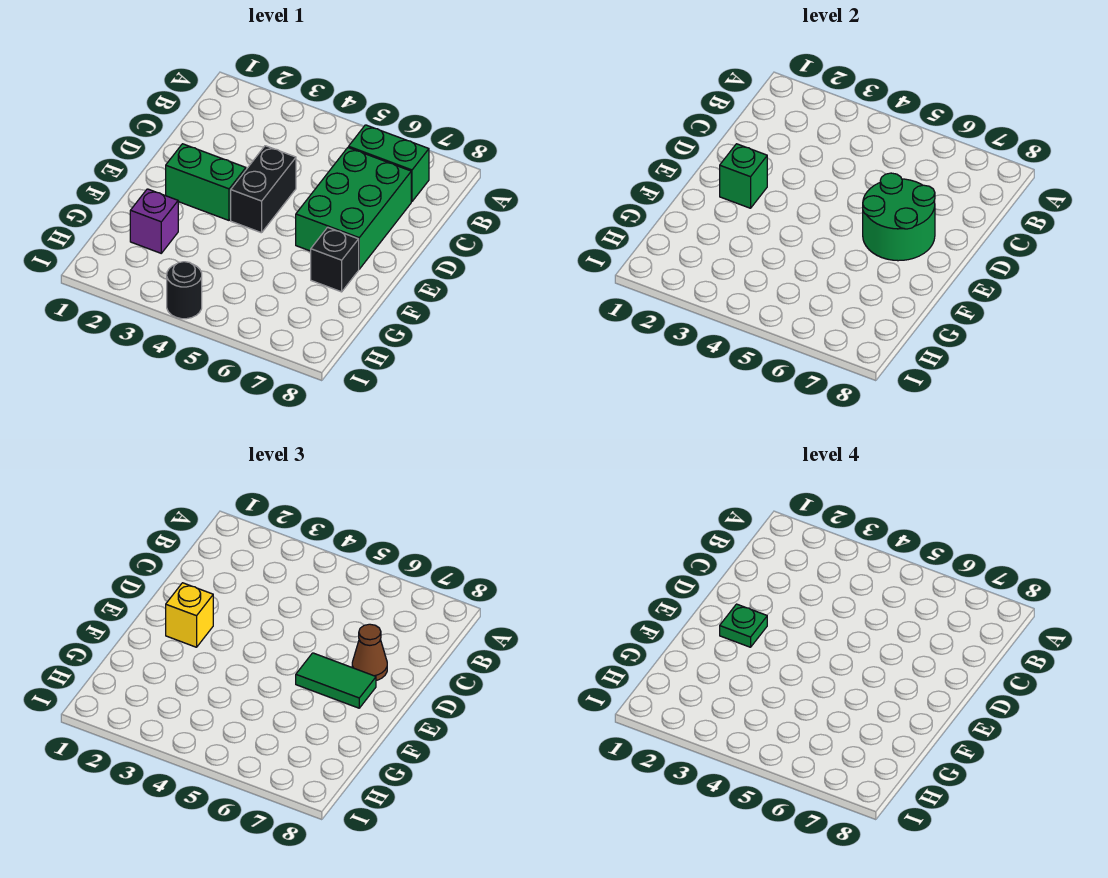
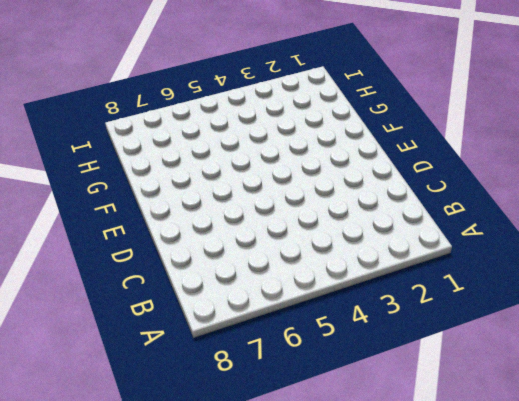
none -> green brick B6:B7 level 1
none -> green brick C6:E7 level 1
none -> black brick D4:E4 level 1

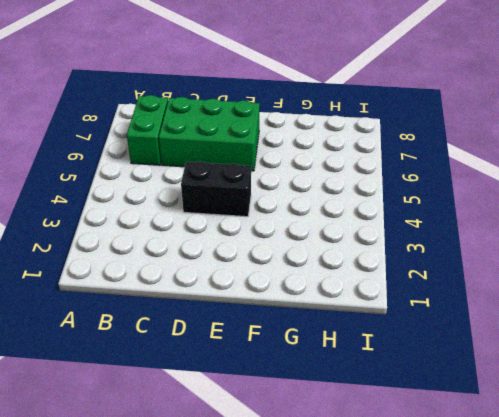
none -> green brick E2:E3 level 1
none -> black brick F7 level 1
none -> purple brick G2 level 1

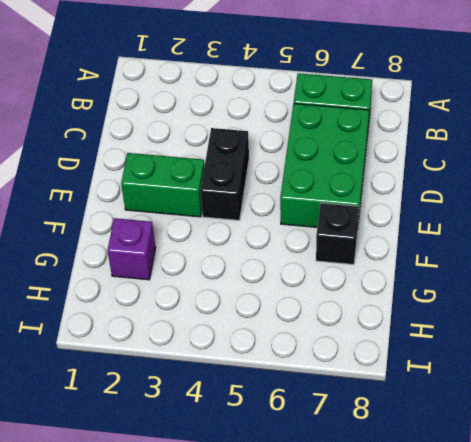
none -> black round brick I4 level 1
none -> green round brick D6:E7 level 2
none -> green brick E2 level 2

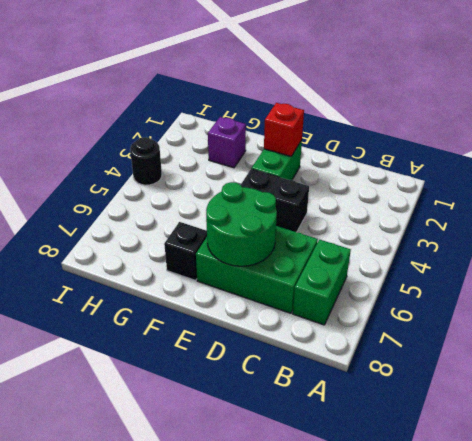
red brick E2 level 2 -> green brick E2 level 2
none -> brown cone D7 level 3
none -> yellow brick E2 level 3
none -> green tile E6:E7 level 3

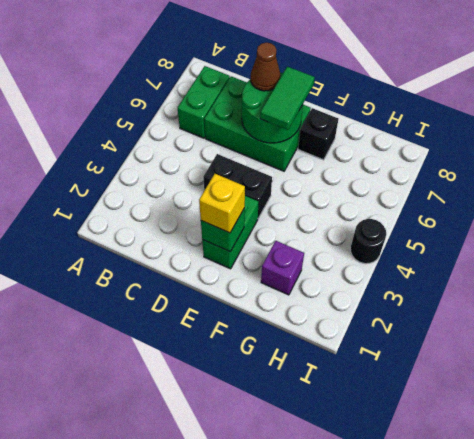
none -> green plate E2 level 4

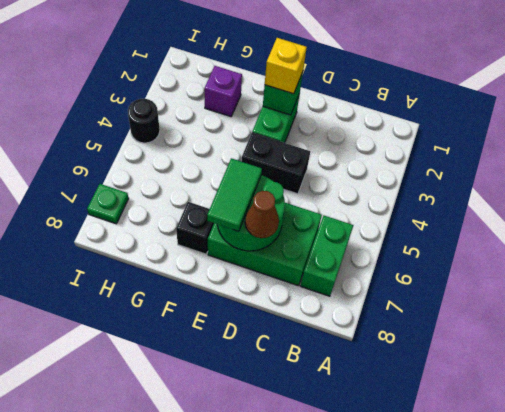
green plate I7 level 1 -> green plate E2 level 4

